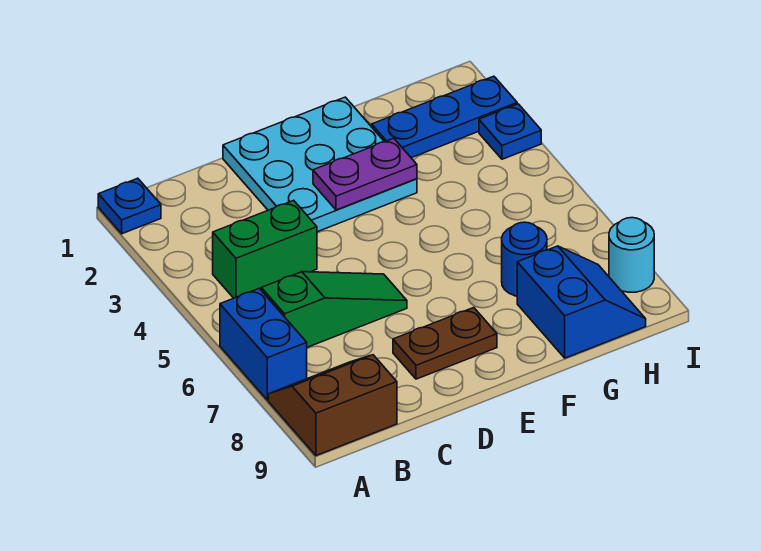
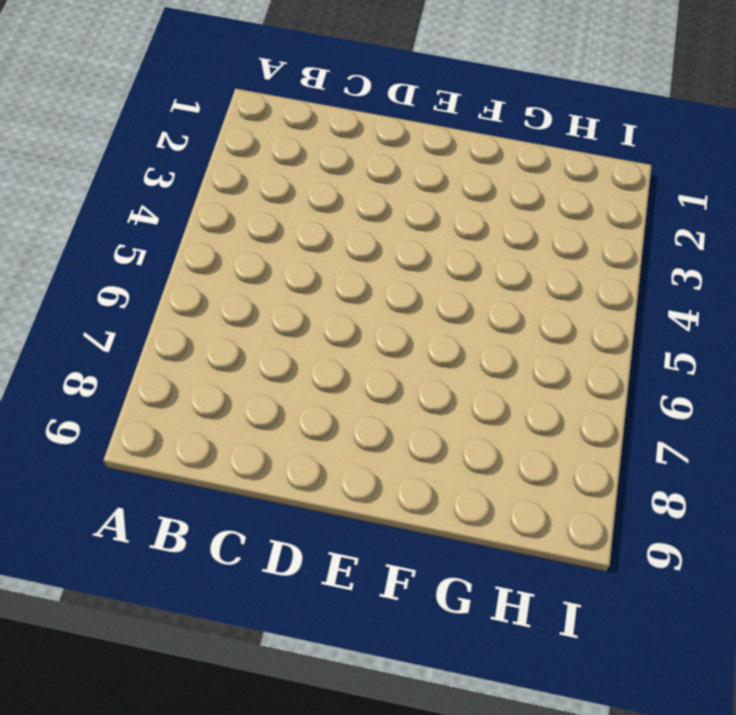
none -> blue plate A1 level 1
none -> blue brick A6:A7 level 1
none -> brown slope A8:B9 level 1 top 9

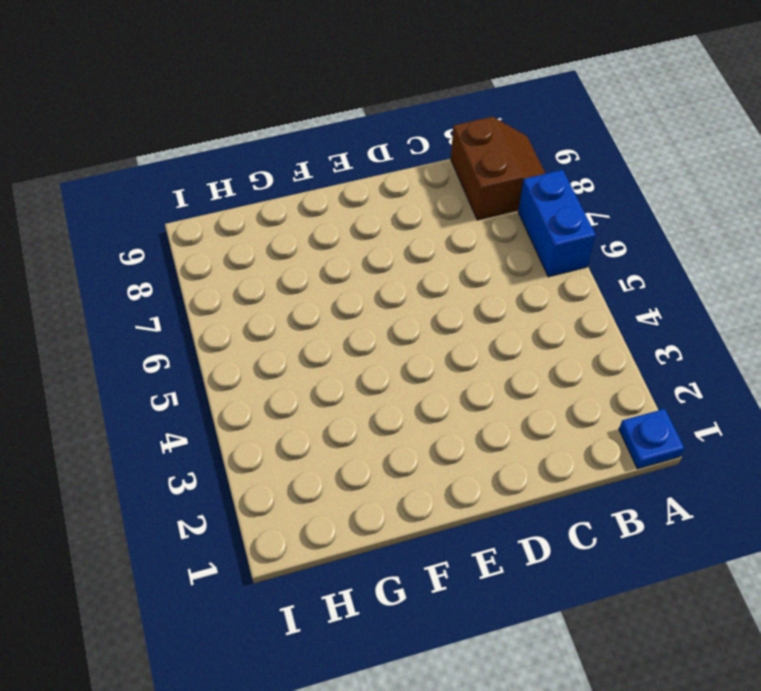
brown slope A8:B9 level 1 top B -> brown slope A8:B9 level 1 top 9
none -> green brick B4:C4 level 1
none -> green slope B6:D6 level 1 top B
none -> cyan plate D1:F3 level 1

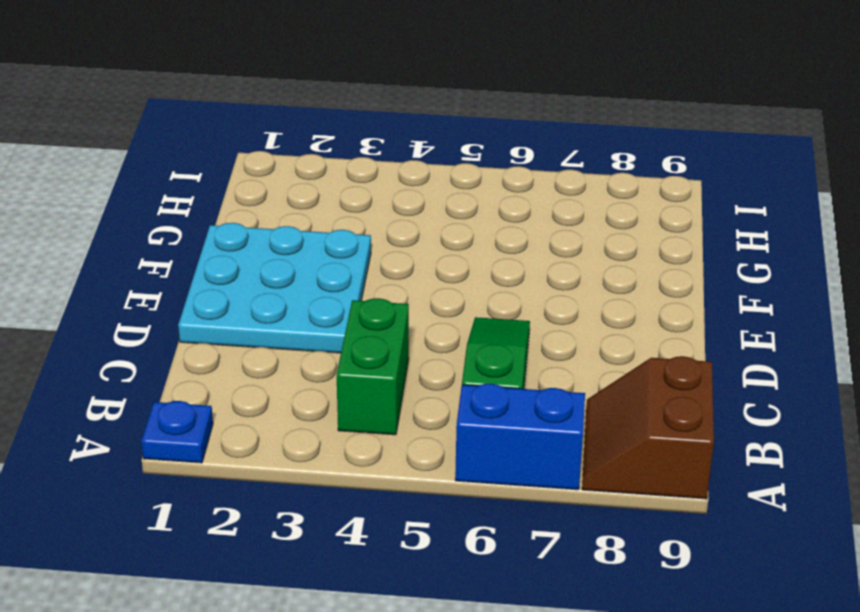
none -> brown plate D8:E8 level 1
none -> blue plate G2:I2 level 1
none -> blue round brick G7 level 1

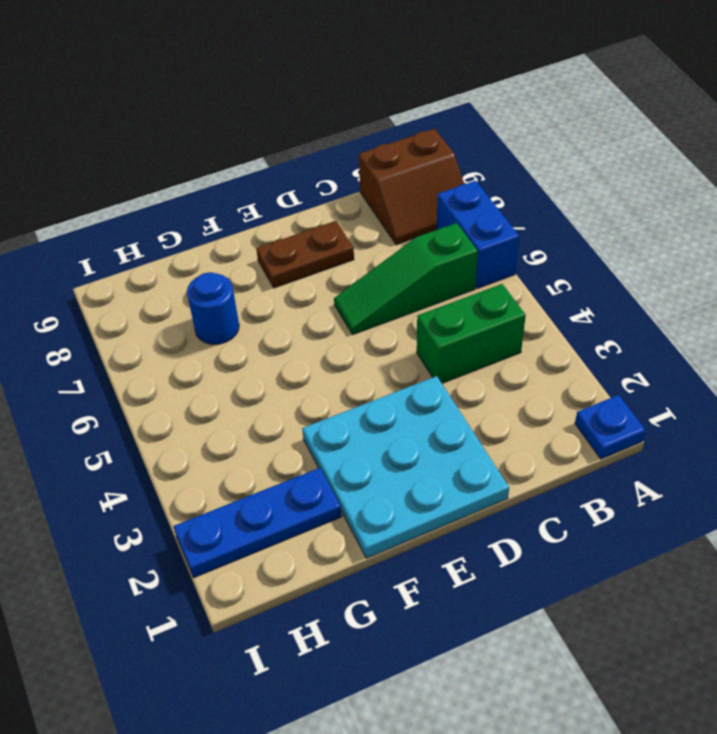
none -> blue slope G8:H9 level 1 top G
none -> blue plate I3 level 1
none -> cyan round brick I8 level 1

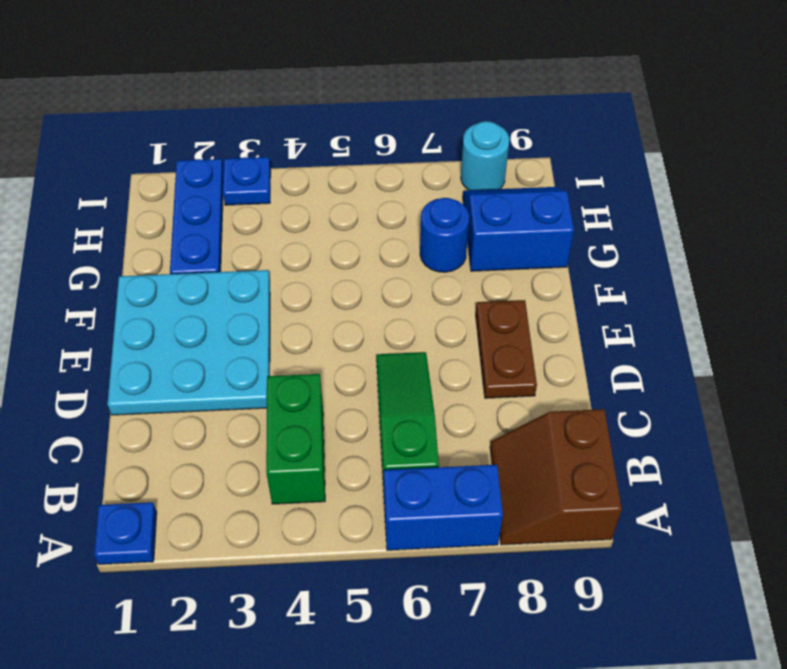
none -> purple plate E3:F3 level 2

